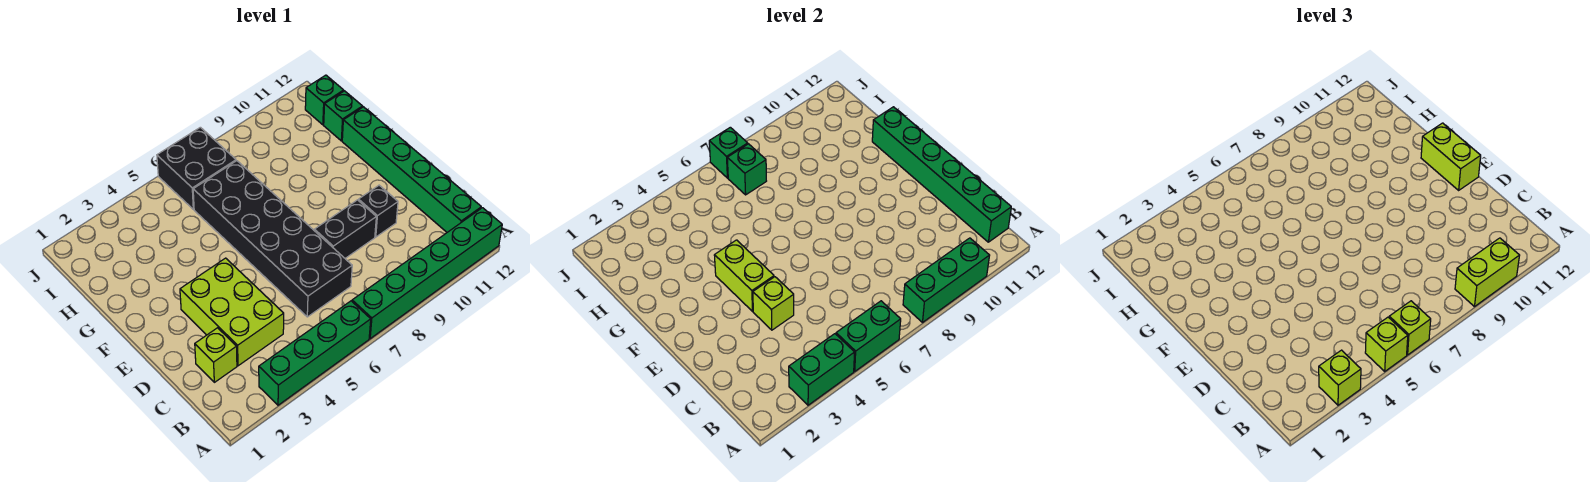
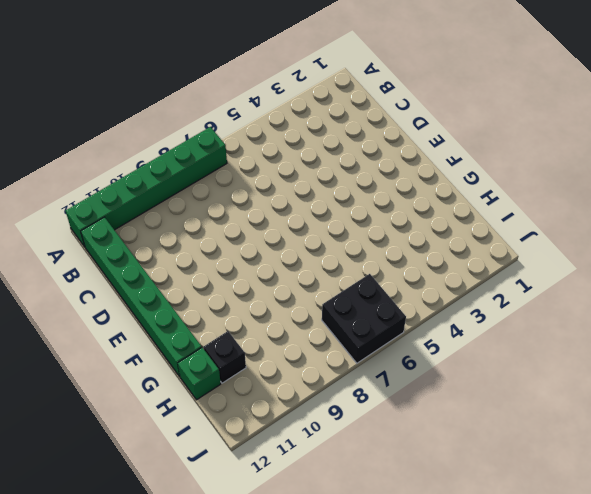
black brick H11 level 1 -> black brick D10 level 1
none -> green brick A3:A6 level 1
none -> lime brick C2 level 1
none -> lime brick C3:E4 level 1

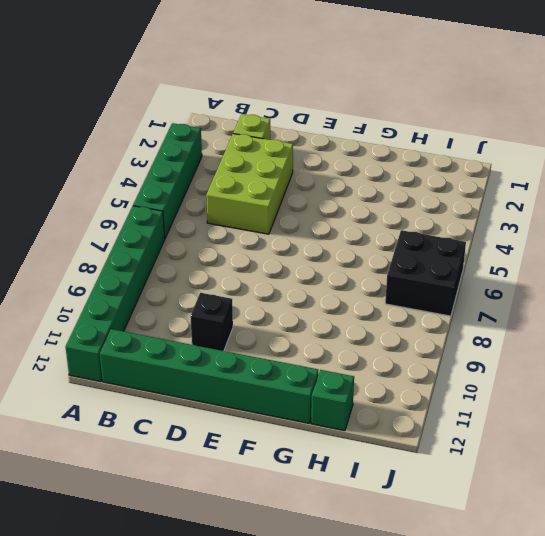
lime brick C3:D5 level 1 -> lime brick C3:E4 level 1
none -> black brick C6:H7 level 1
none -> black brick D8:D9 level 1
none -> green brick I12 level 1

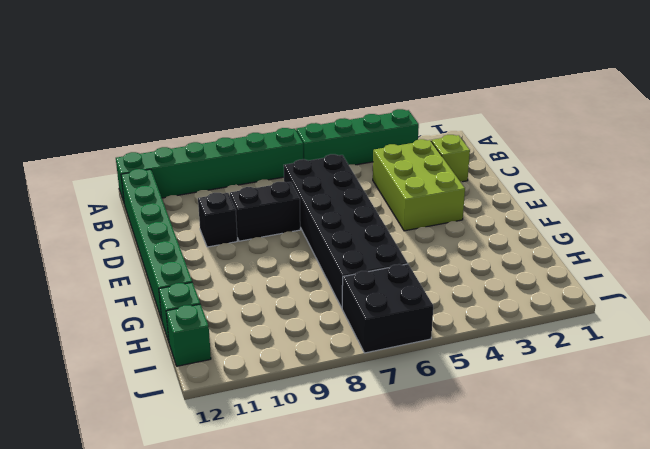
none -> green brick A3:A4 level 2
none -> green brick A5:A6 level 2
none -> green brick A8:A10 level 2

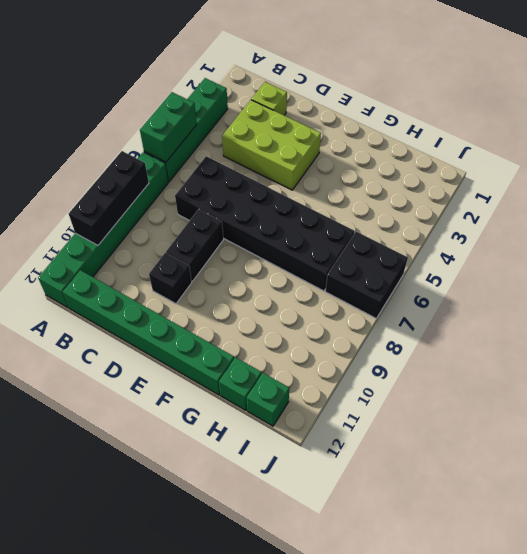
black brick A8:A10 level 2 -> green brick A8:A10 level 2
none -> green brick A3:A4 level 2
none -> green brick B12:G12 level 2
none -> lime brick D4 level 2

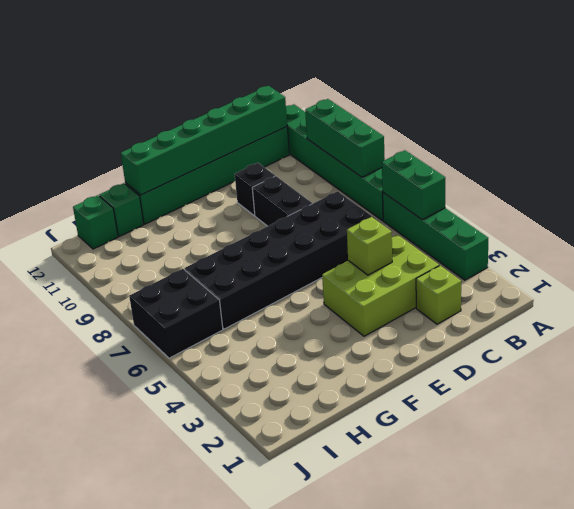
none -> green brick A3:A4 level 2
none -> lime brick E4:F4 level 2
none -> green brick I7 level 2

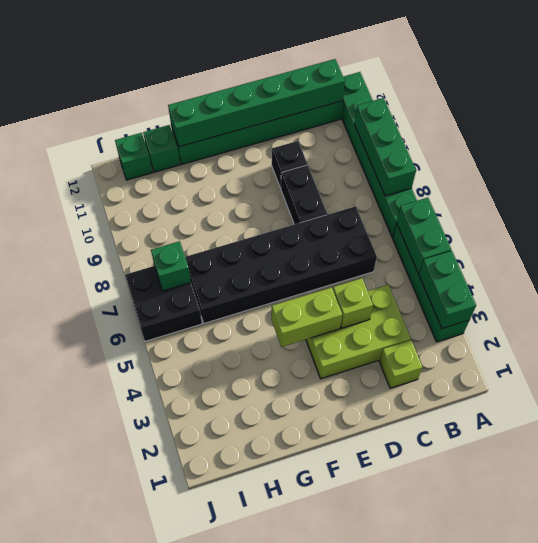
none -> green brick J7 level 2
none -> lime brick A3 level 3
none -> lime brick A5 level 3

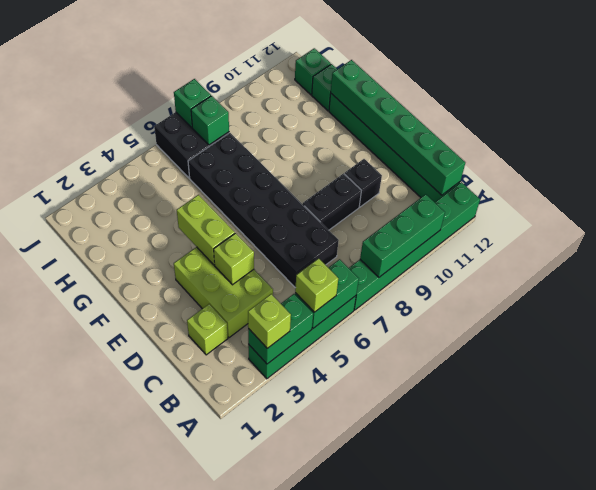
none -> lime brick A6 level 3
none -> lime brick A9:A10 level 3
none -> lime brick E12:F12 level 3

